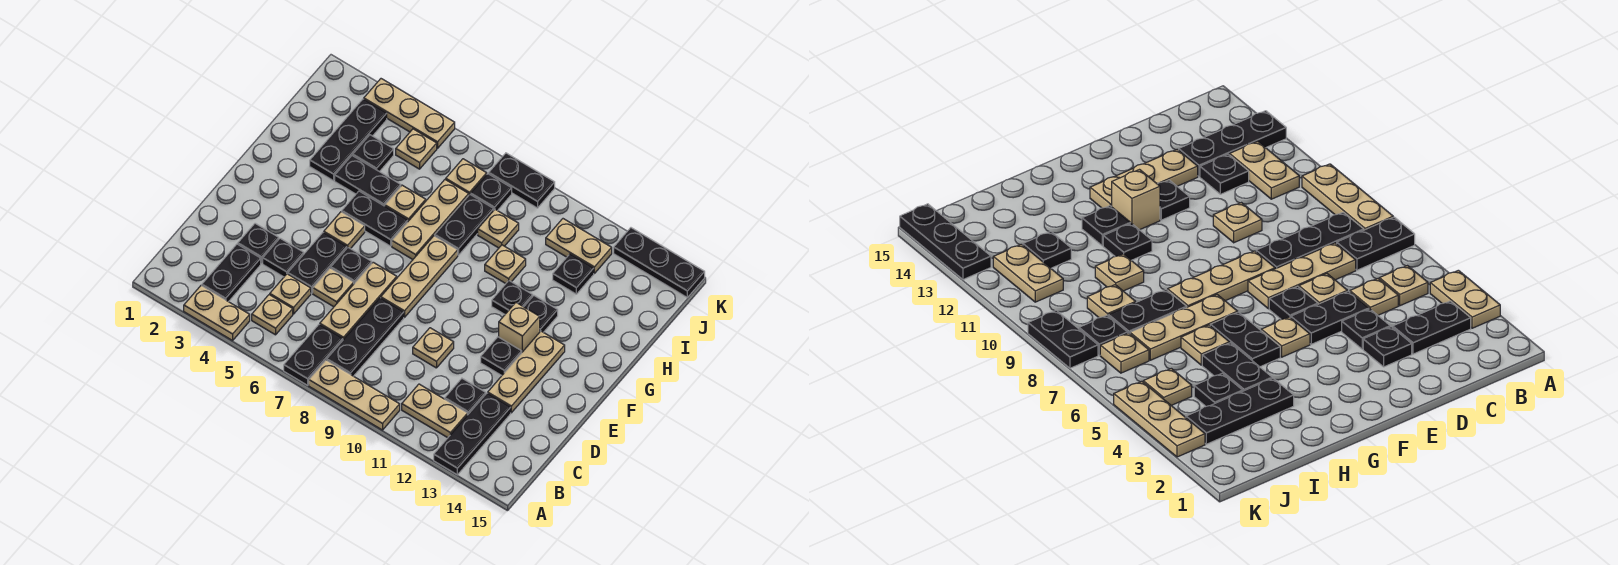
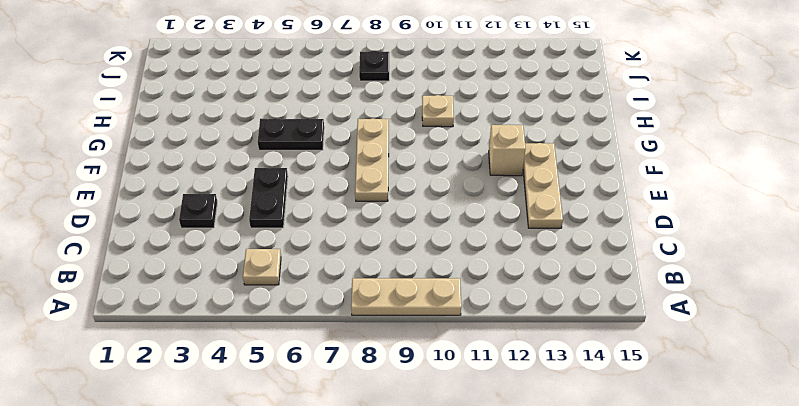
none -> tan plate A3:A4 level 1
none -> black plate A7:B7 level 1
none -> black plate A13:C13 level 1
none -> black plate B3:C3 level 1

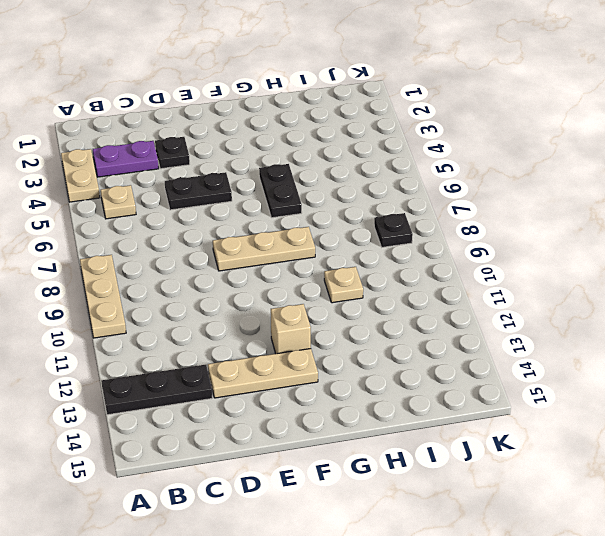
purple plate B3:C3 level 1 -> black plate B3:C3 level 1
none -> black plate A7:B7 level 1
none -> black plate B8:D8 level 1
none -> tan plate B11:B12 level 1
none -> tan plate C5 level 1

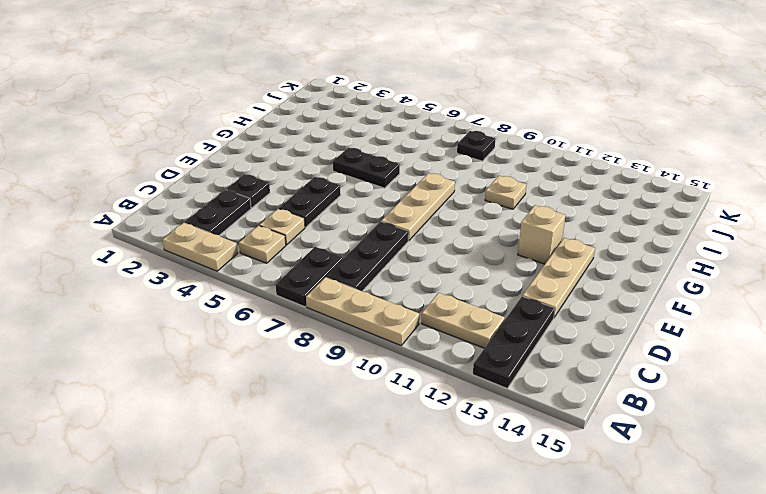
none -> tan plate C7:E7 level 1
none -> black plate C12 level 1
none -> black plate D4 level 1
none -> tan plate D6 level 1

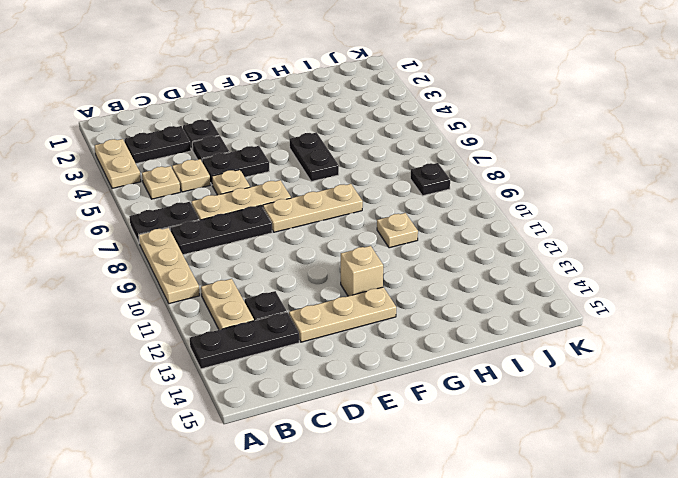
none -> tan plate D10 level 1
none -> black plate E6 level 1
none -> black plate E12 level 1
none -> tan plate F5 level 1

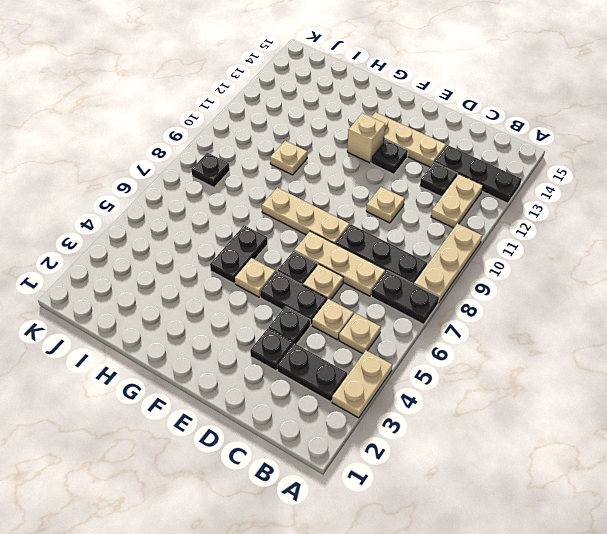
none -> tan plate G7:I7 level 1
none -> black plate G11 level 1
none -> black plate G12 level 1
none -> black plate H3:J3 level 1

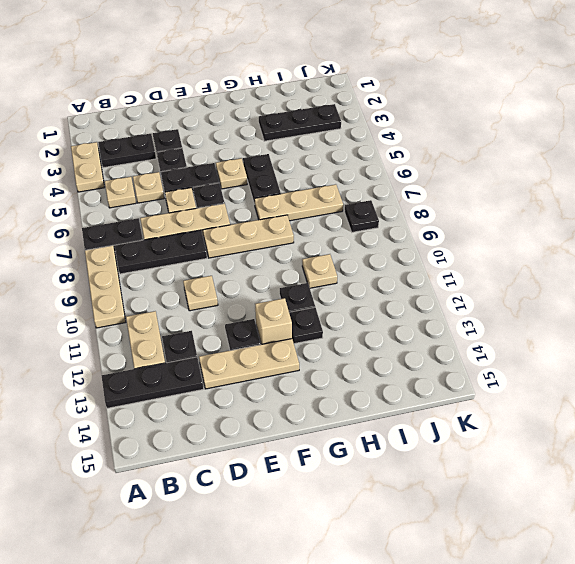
none -> black plate H4:H5 level 1
none -> tan plate H6 level 1
none -> black plate H8:I8 level 1
none -> black plate I4 level 1

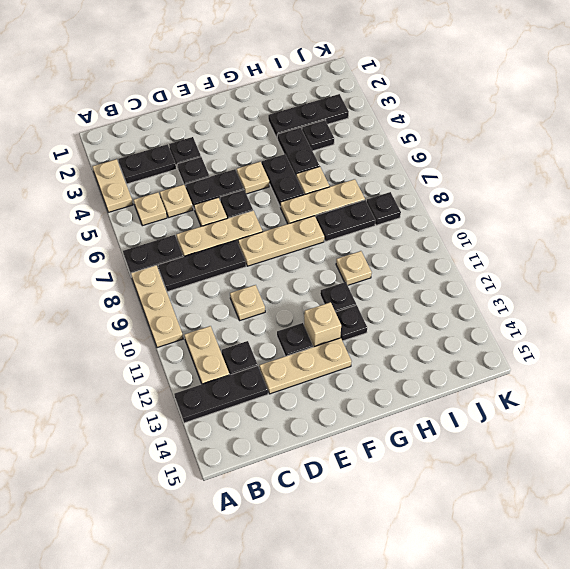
none -> tan plate I9 level 1
none -> black plate I12 level 1
none -> tan plate J5 level 1
none -> tan plate J7 level 1

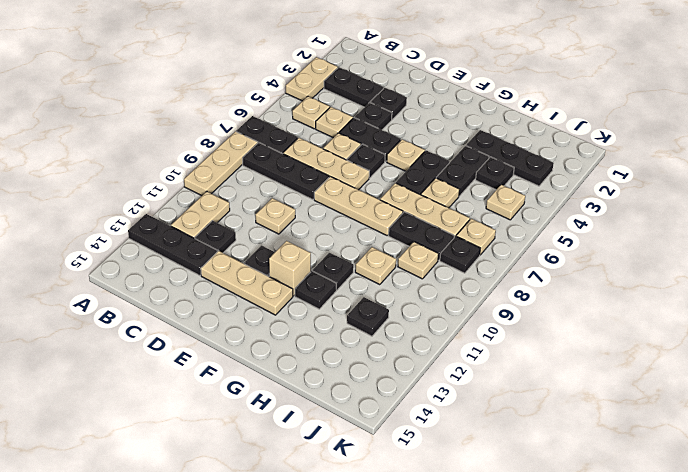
none -> tan plate J11:J12 level 1
none -> tan plate K3:K5 level 1
none -> black plate K8:K9 level 1
none -> black plate K13:K15 level 1

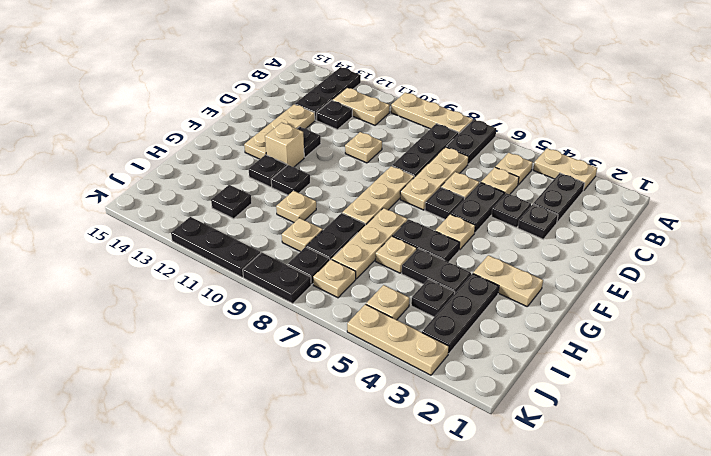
tan plate G2:G3 level 1 -> tan plate J11:J12 level 1
black plate K10:K12 level 1 -> black plate K13:K15 level 1

